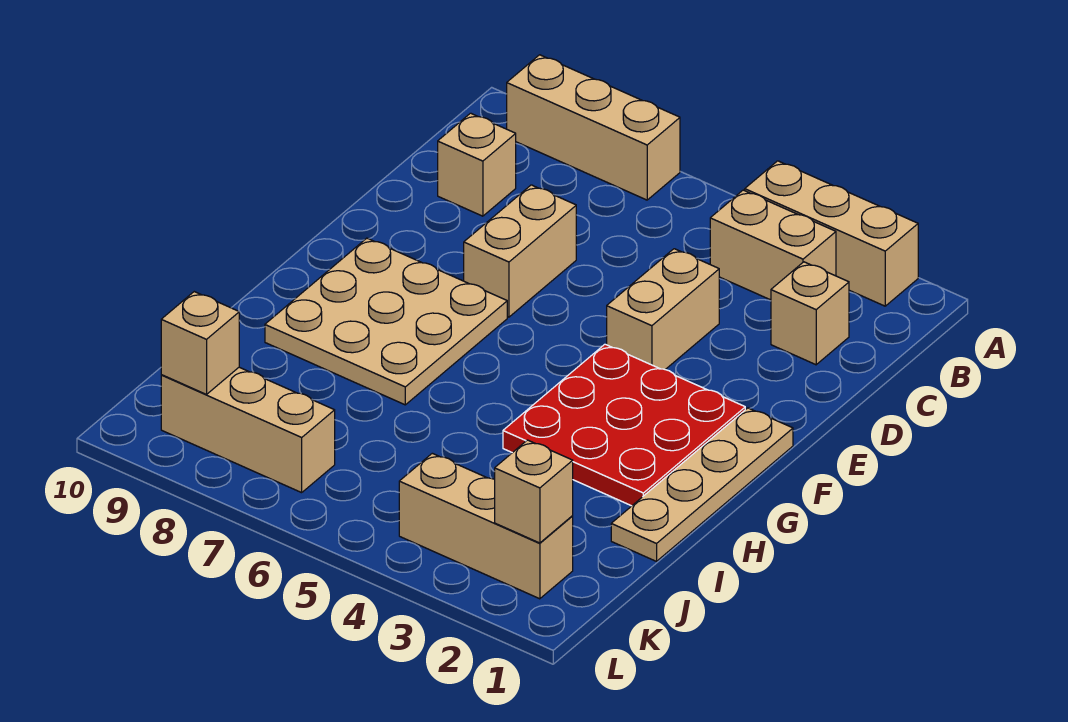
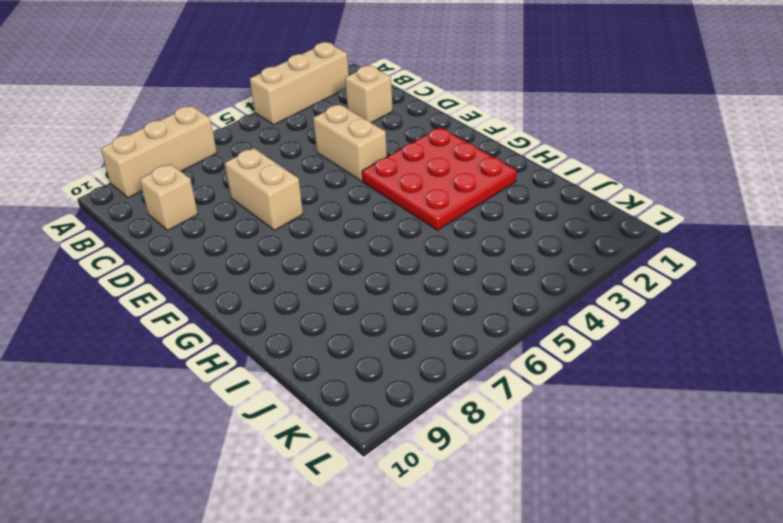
none -> tan brick B3:B4 level 1
none -> tan plate F1:I1 level 1
none -> tan plate F7:H9 level 1

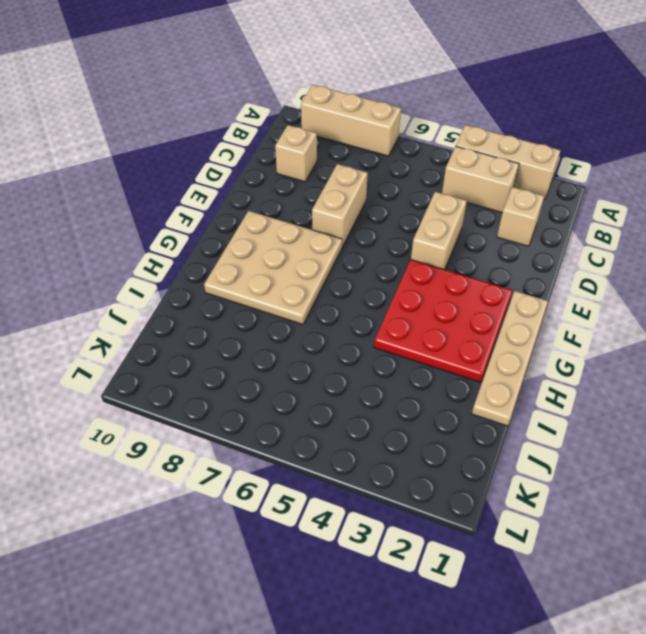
none -> tan brick K2:K4 level 1
none -> tan brick K7:K9 level 1
none -> tan brick K2 level 2

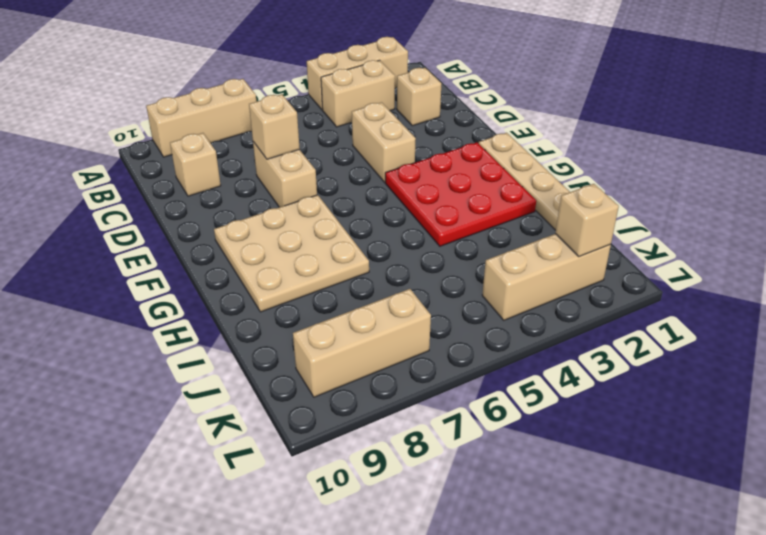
tan brick D7 level 2 -> tan brick K9 level 2

